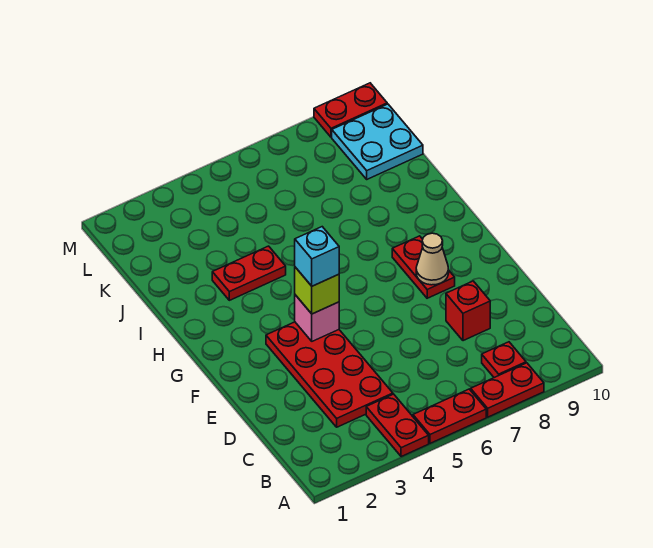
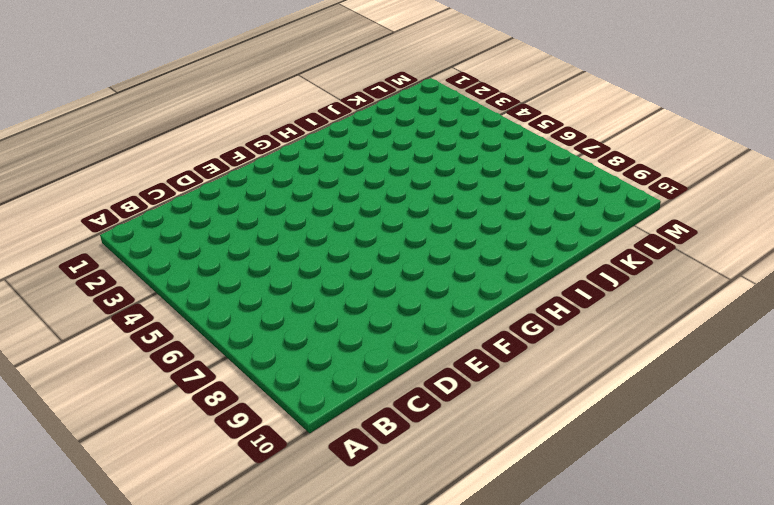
none -> red plate A4:B4 level 1
none -> red plate A5:A6 level 1
none -> red plate A7:A8 level 1

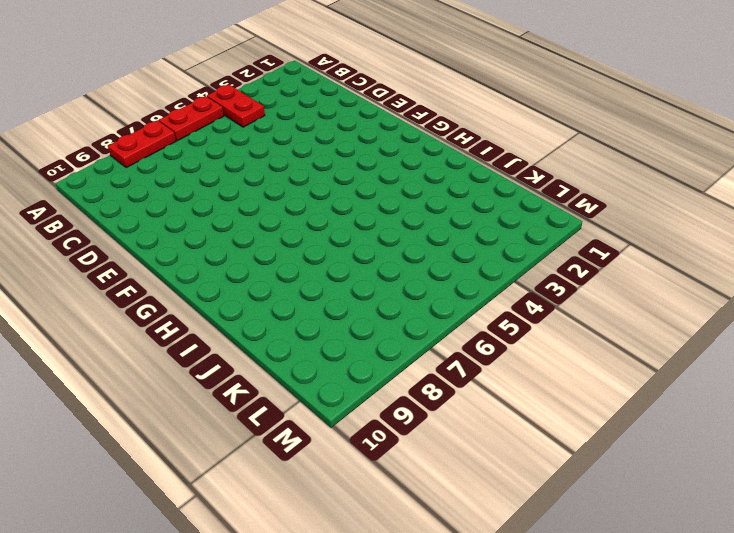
none -> red plate B8 level 1
none -> red plate C3:F4 level 1
none -> red brick D8 level 1

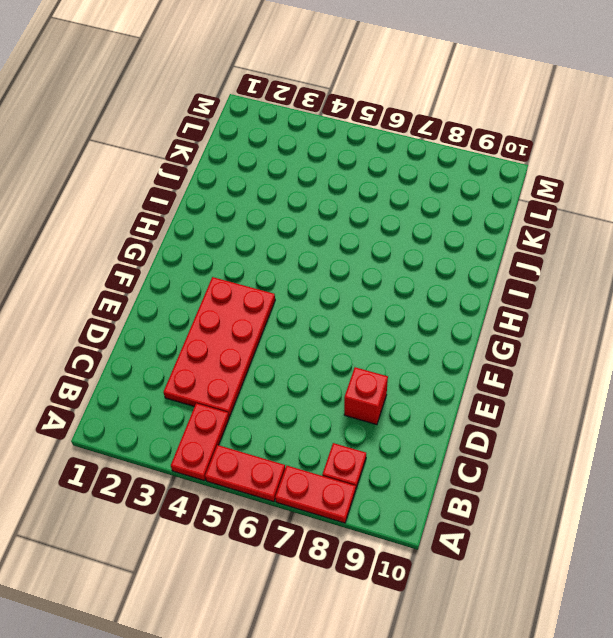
none -> red plate F8:G8 level 1
none -> red plate I3:I4 level 1
none -> cyan plate K9:L10 level 1

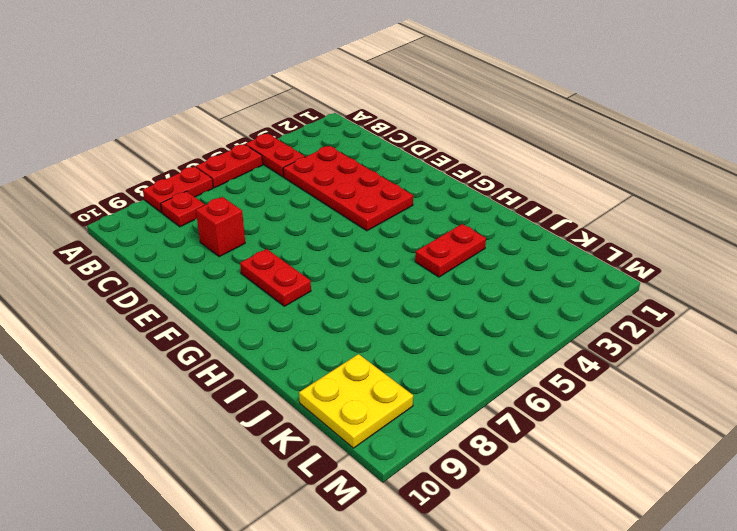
yellow plate K9:L10 level 1 -> cyan plate K9:L10 level 1
none -> red plate M9:M10 level 1
none -> pink brick F4 level 2
none -> tan cone F8 level 2

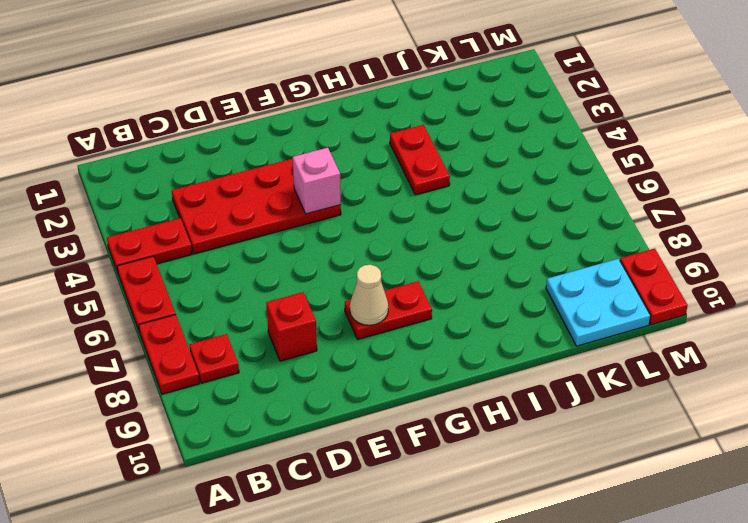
none -> lime brick F4 level 3
none -> cyan brick F4 level 4

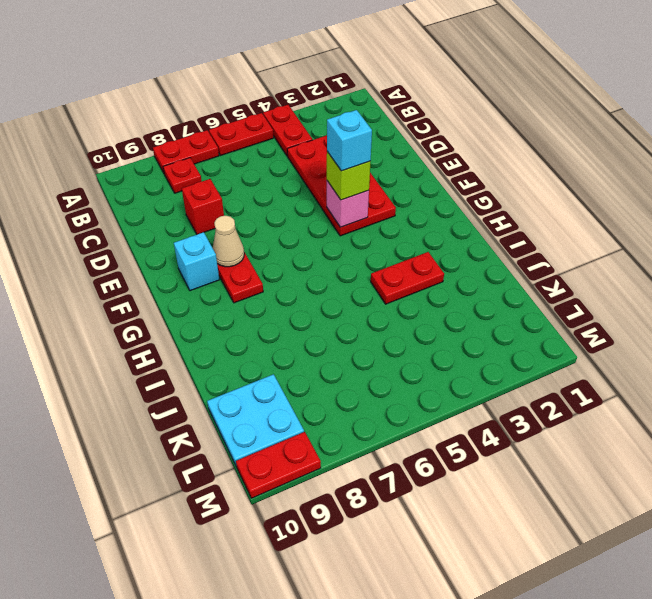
cyan brick F9 level 1 -> none

